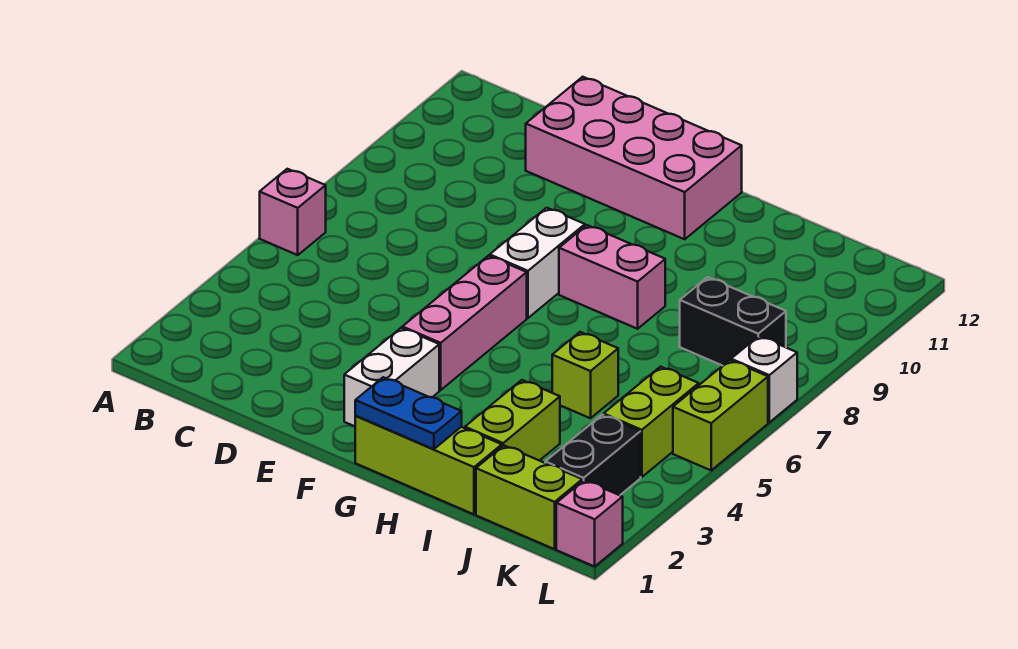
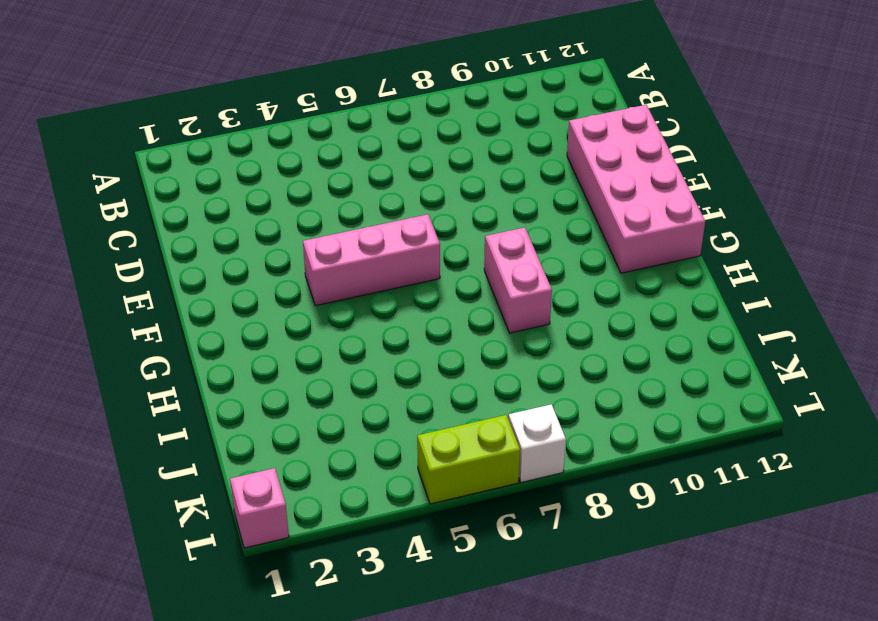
none -> pink brick A6 level 1
none -> white brick F2:F3 level 1
none -> white brick F7:F8 level 1

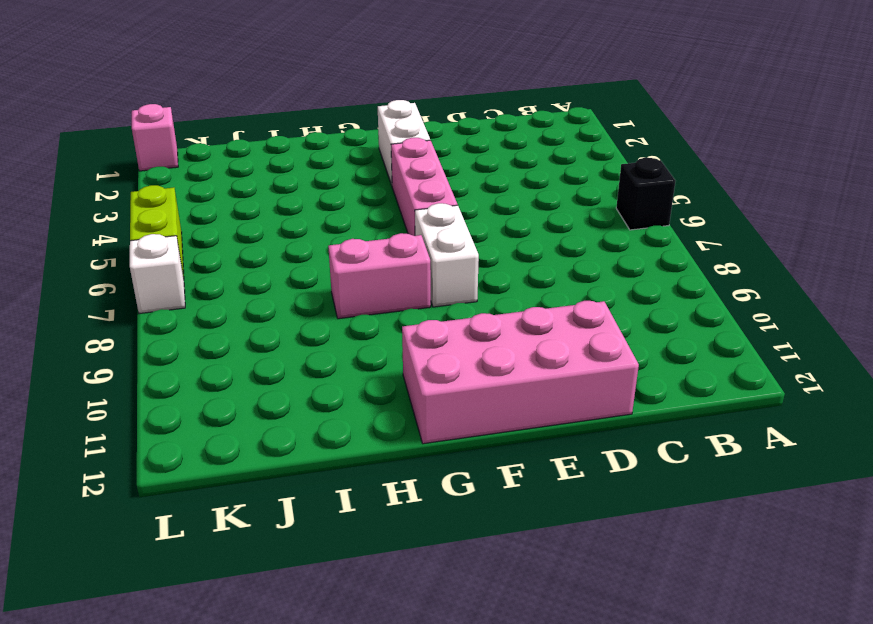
black brick A6 level 1 -> pink brick A6 level 1
none -> lime brick G1:I1 level 1
none -> lime brick I2:I3 level 1
none -> lime brick I5 level 1

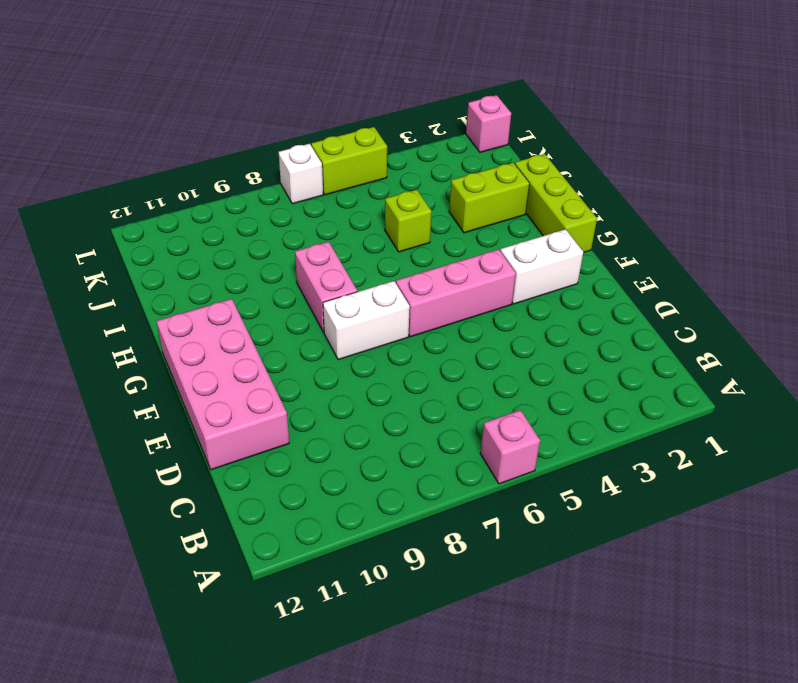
none -> lime brick J1:K1 level 1
none -> black brick J8:K8 level 1
none -> black brick K2:K3 level 1

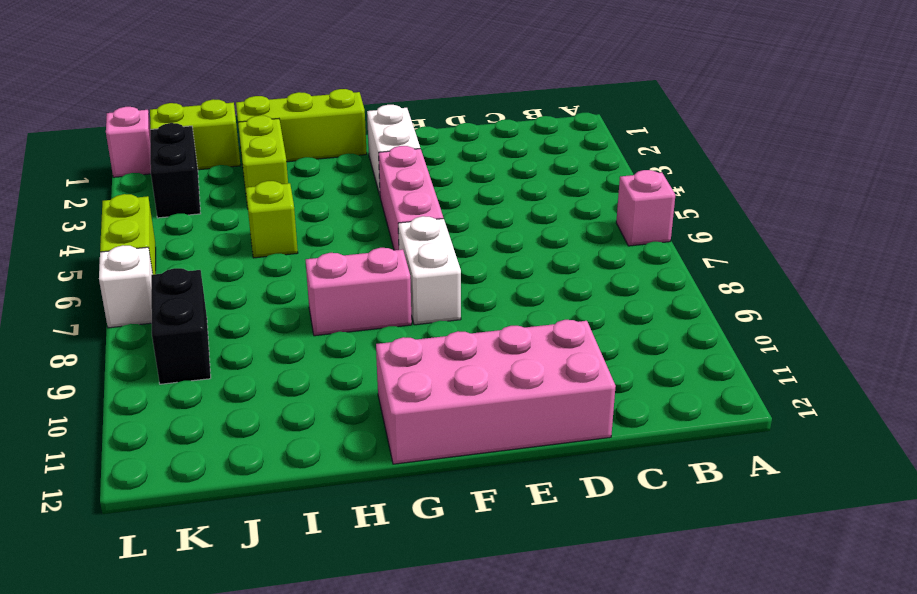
black brick K8:K9 level 1 -> black brick J8:K8 level 1
none -> lime brick K4:K5 level 1
none -> blue plate G1:H1 level 2

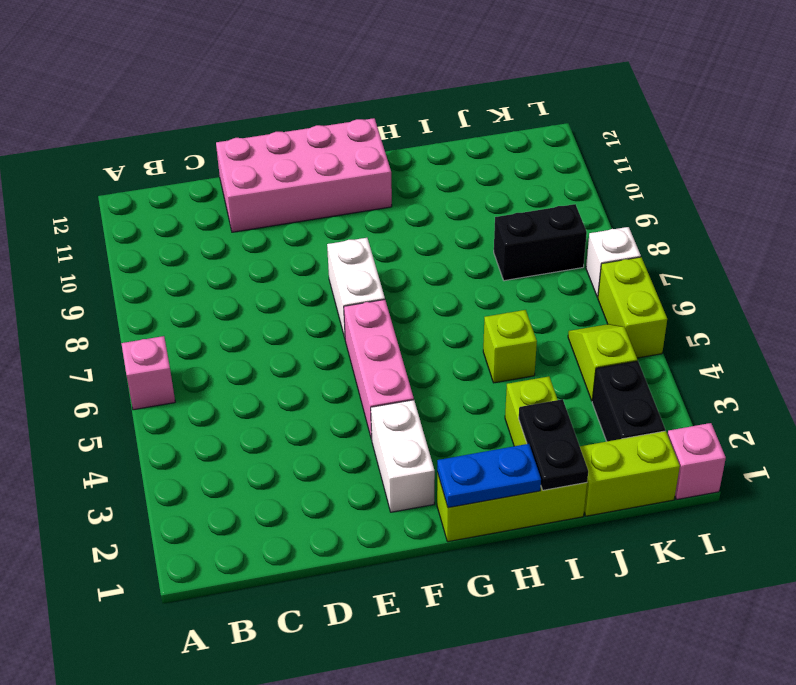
black plate I1:I2 level 2 -> none
lime slope K4:K5 level 1 top 4 -> lime brick K4:K5 level 1
none -> pink brick G8:H8 level 1

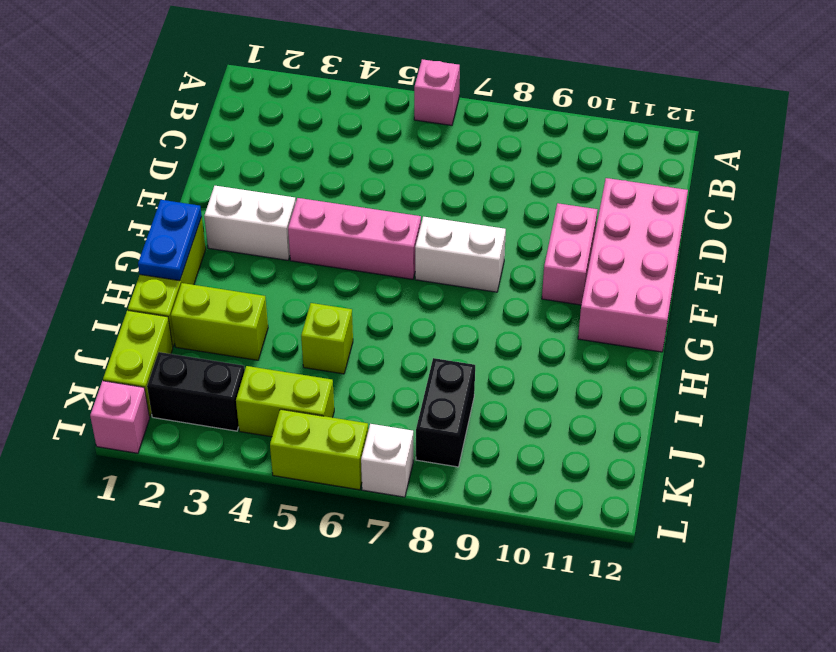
pink brick E10:F10 level 1 -> pink brick G8:H8 level 1

